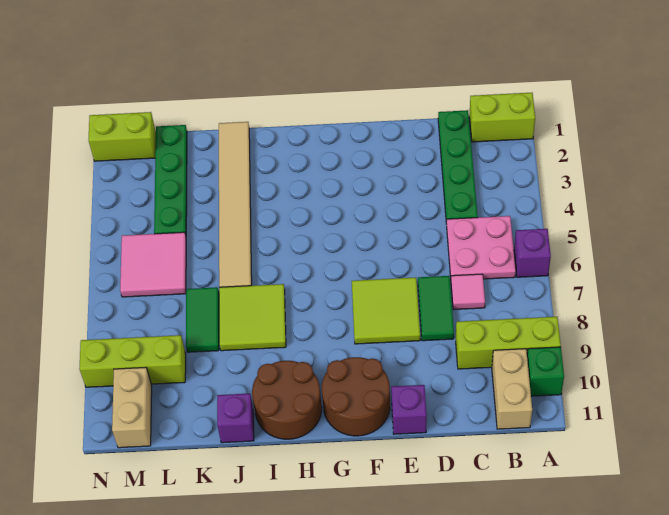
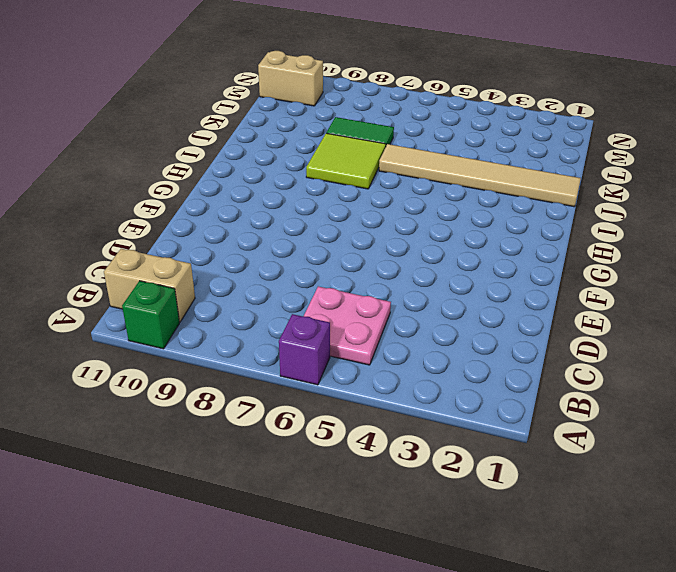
none -> lime brick A1:B1 level 1
none -> lime brick A9:C9 level 1
none -> green plate C1:C4 level 1

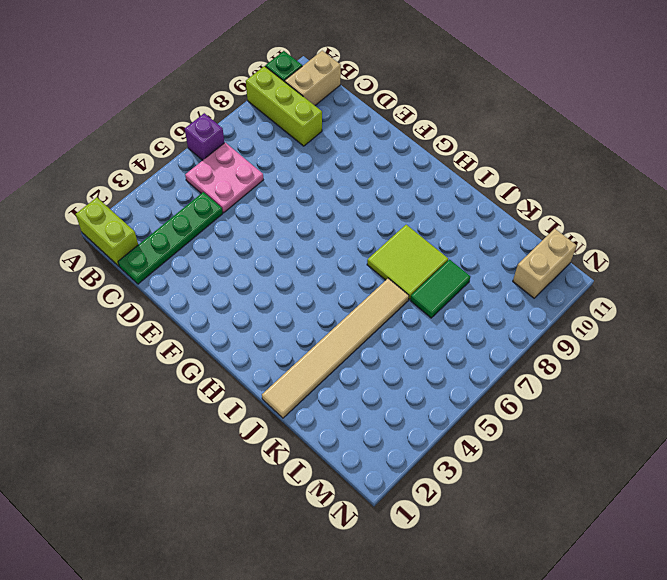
none -> pink tile C7 level 1
none -> green tile D7:D8 level 1
none -> lime tile E7:F8 level 1

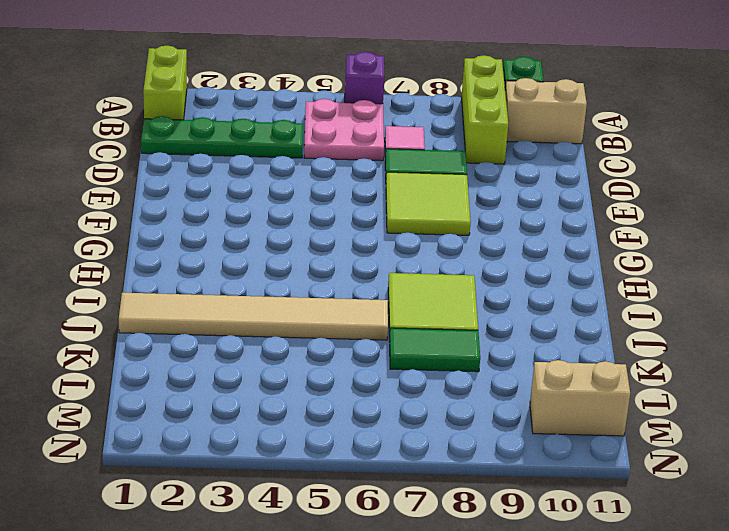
none -> purple brick E11 level 1
none -> brown round brick F10:G11 level 1
none -> brown round brick H10:I11 level 1

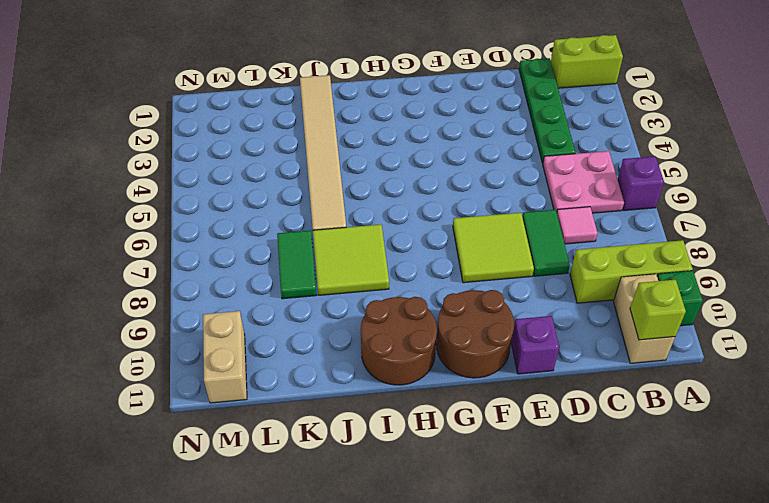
lime brick B11 level 2 -> none
none -> purple brick J11 level 1
none -> green plate L1:L4 level 1
none -> pink tile L5:M6 level 1

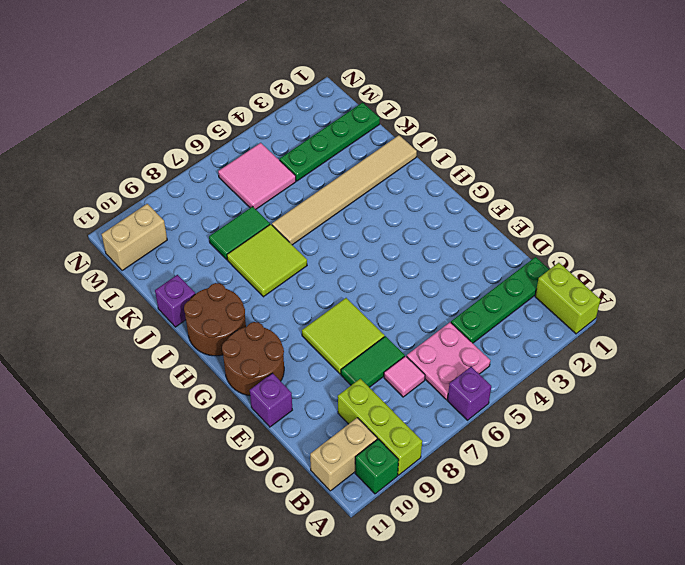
none -> lime brick L9:N9 level 1
none -> lime brick M1:N1 level 1

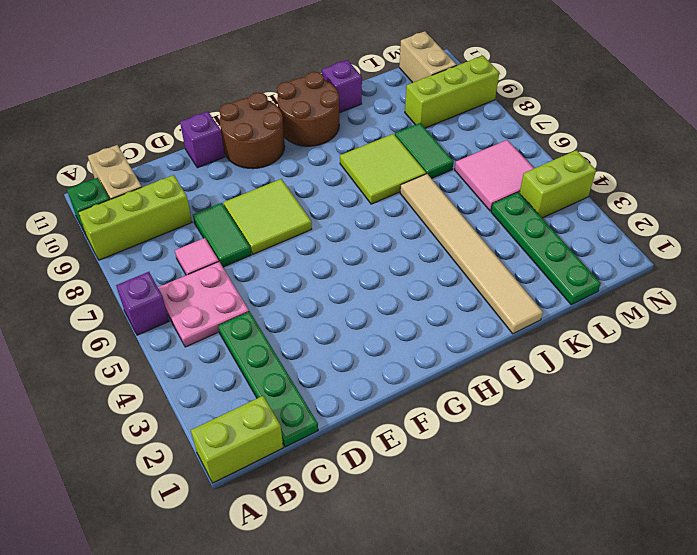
lime brick M4:N4 level 1 -> lime brick M1:N1 level 1

